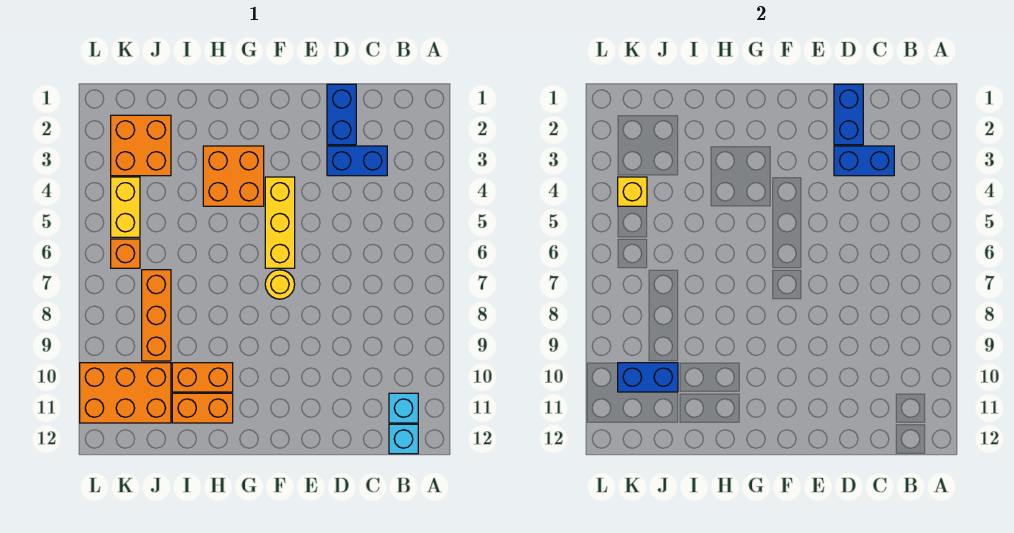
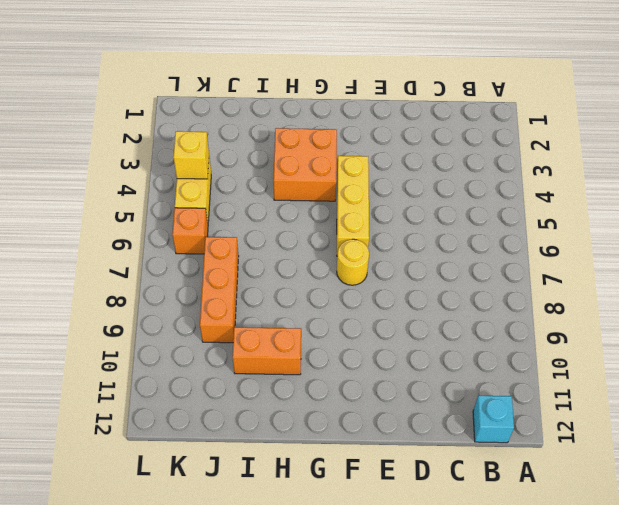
none -> cyan brick B11 level 1
none -> blue brick C3:D3 level 1
none -> blue brick D1:D2 level 1

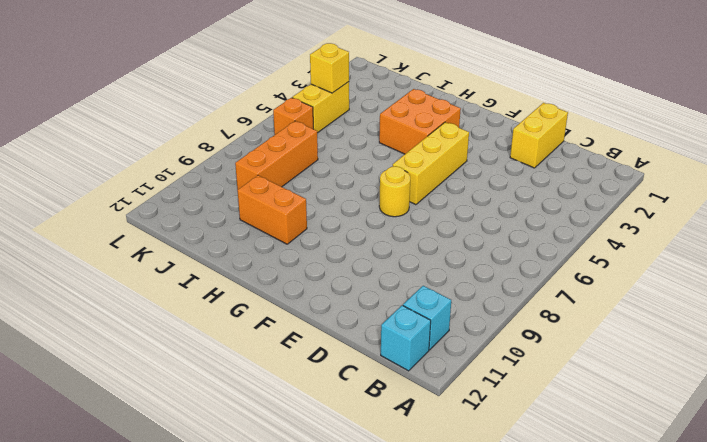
yellow brick D1:D2 level 1 -> blue brick D1:D2 level 1
none -> blue brick C3:D3 level 1
none -> orange brick H11:I11 level 1
none -> orange brick J2:K3 level 1

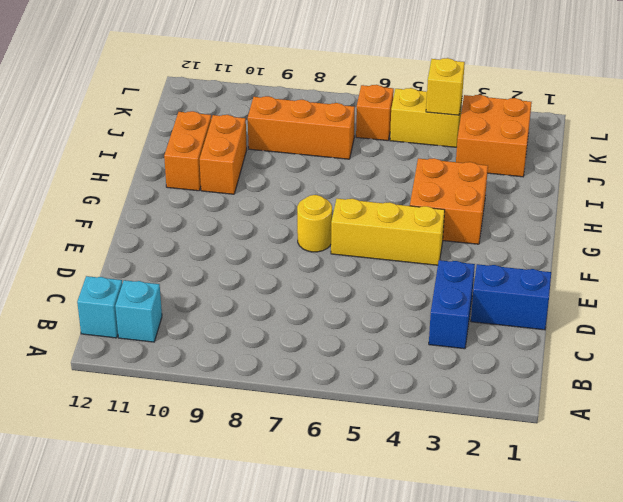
none -> orange brick J10:L11 level 1
none -> blue brick C3:D3 level 2
none -> blue brick D1:D2 level 2

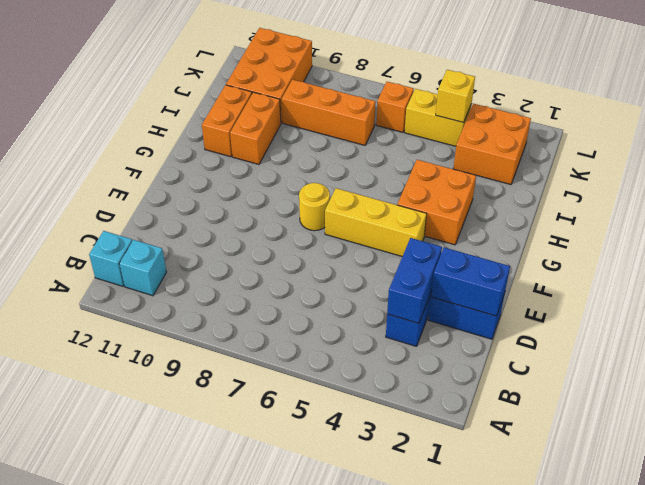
none -> blue brick J10:K10 level 2

